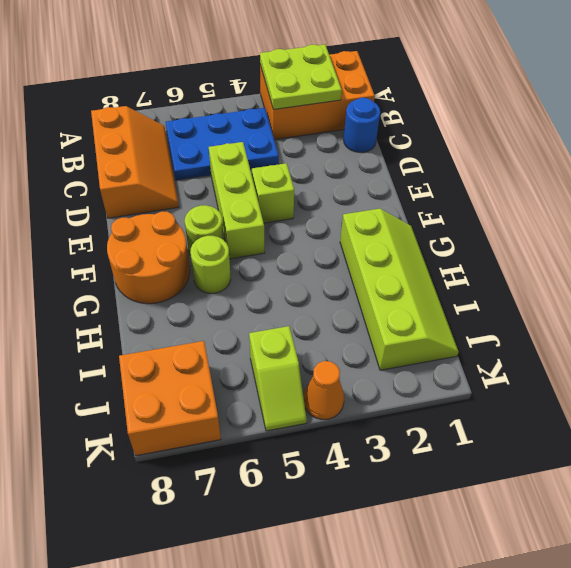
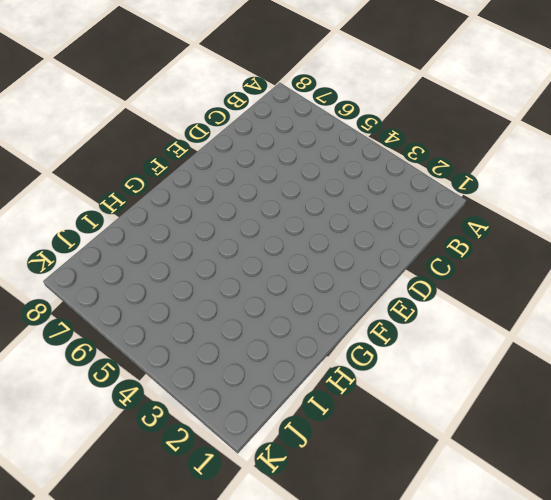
none -> orange brick A1:B3 level 1
none -> blue plate B4:C6 level 1
none -> orange slope B7:D8 level 1 top 8

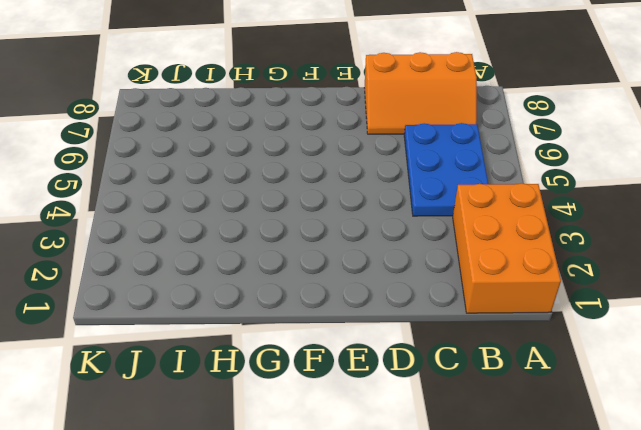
none -> blue round brick C1 level 1
none -> lime brick D5:F5 level 1
none -> lime brick E4 level 1

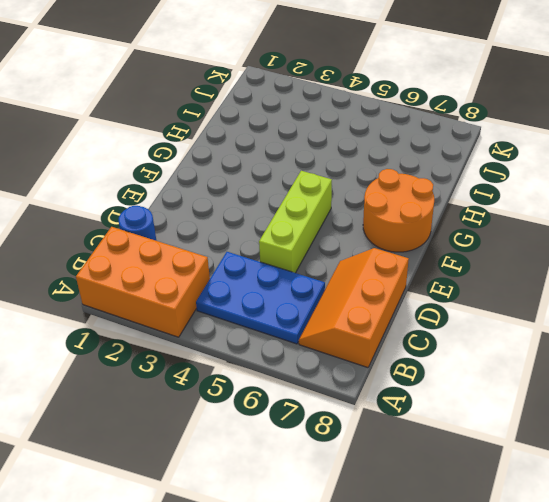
none -> lime brick E4 level 1
none -> lime round brick F6 level 1
none -> lime slope G1:J2 level 1 top 2

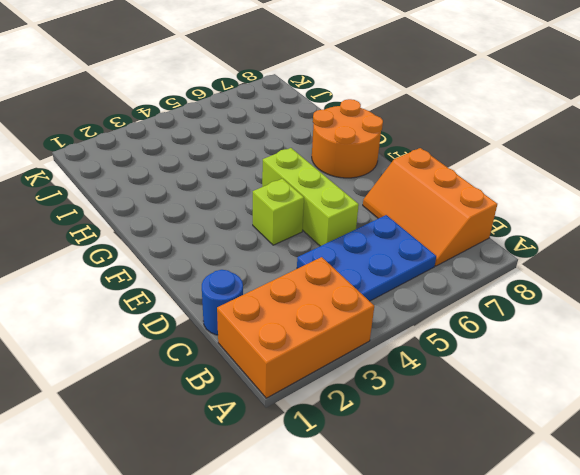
none -> lime round brick F6 level 1
none -> lime slope G1:J2 level 1 top 2
none -> lime round brick G6 level 1

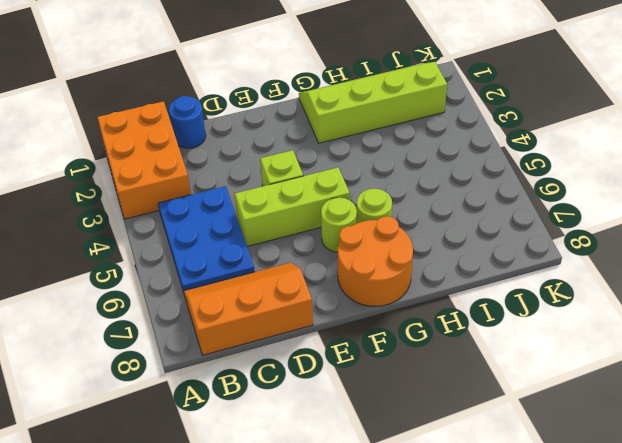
none -> lime slope J5:K5 level 1 top J
none -> orange brick J7:K8 level 1
none -> orange cone K4 level 1

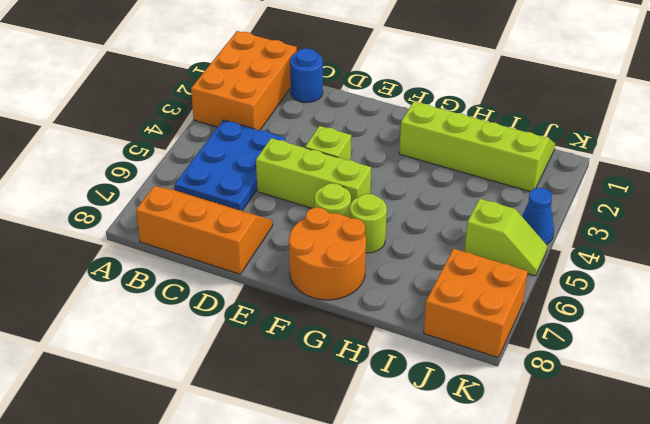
blue cone K4 level 1 -> orange cone K4 level 1
none -> lime plate A2:B3 level 2

